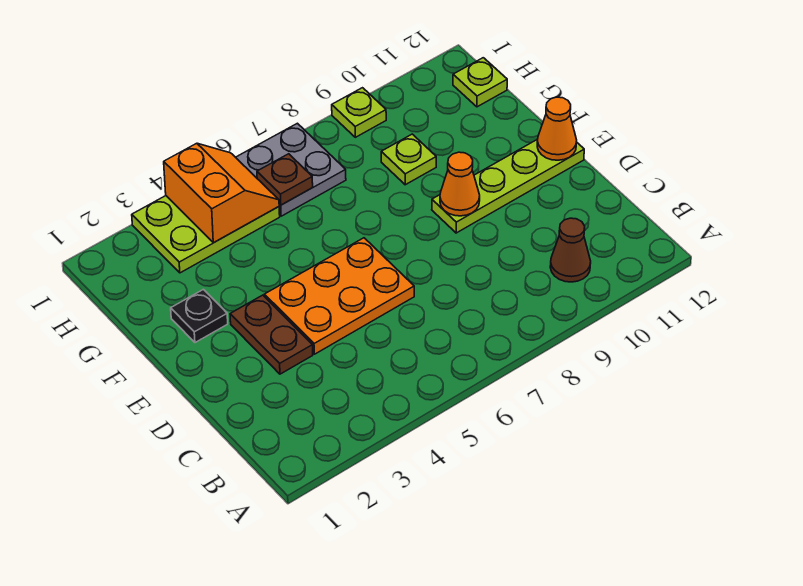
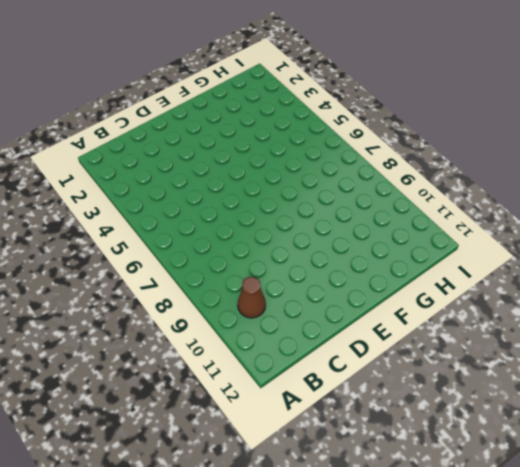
none -> brown plate D3:E3 level 1
none -> orange plate D4:E6 level 1
none -> lime plate E9:E12 level 1

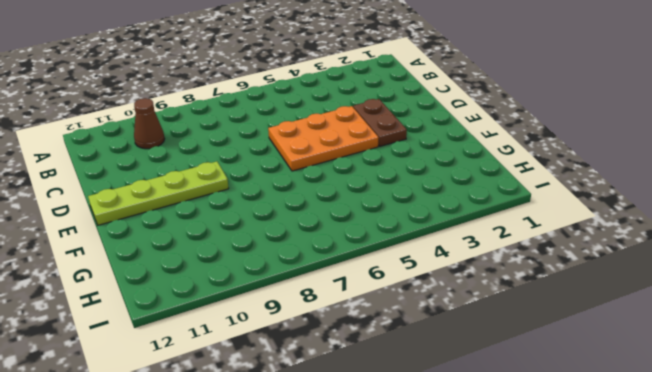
none -> black plate F2 level 1
none -> lime plate G9 level 1
none -> lime plate H3:I5 level 1

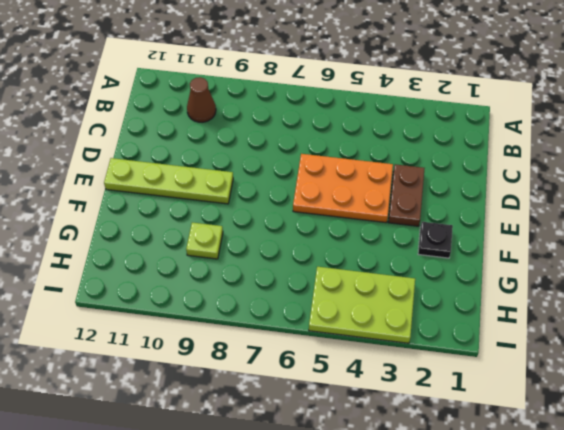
none -> grey plate H6:I7 level 1
none -> lime plate H12 level 1
none -> lime plate I9 level 1

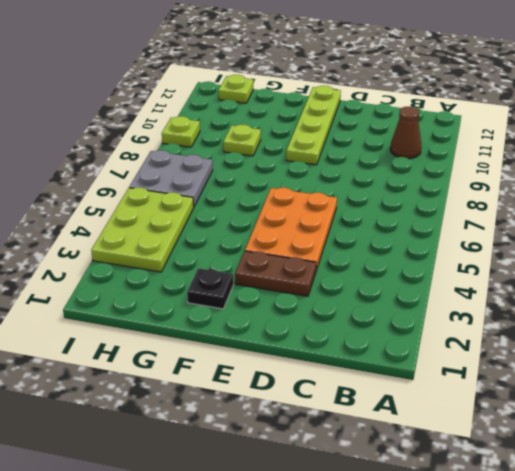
none -> orange cone E9 level 2
none -> orange cone E12 level 2
none -> orange slope H4:I5 level 2 top 4

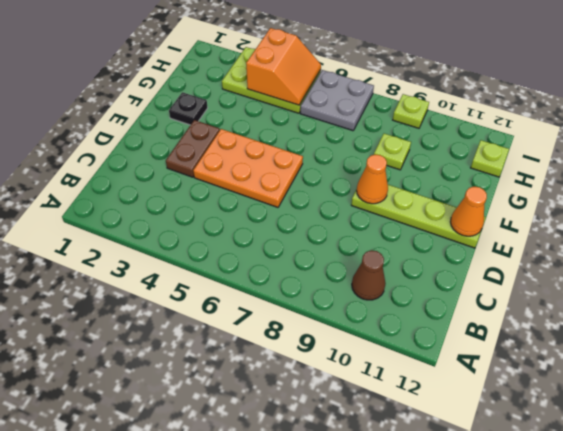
none -> brown plate H6 level 2

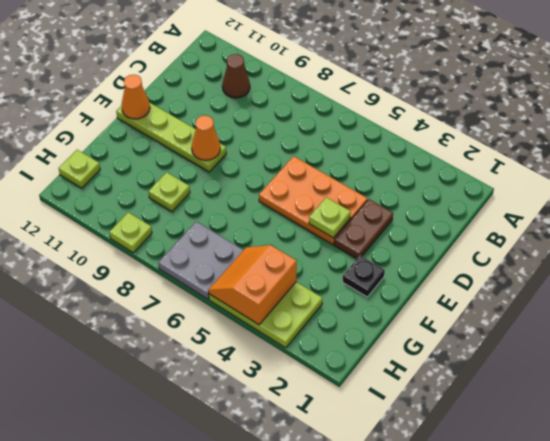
lime plate E4 level 2 -> none
none -> brown plate H6 level 2

